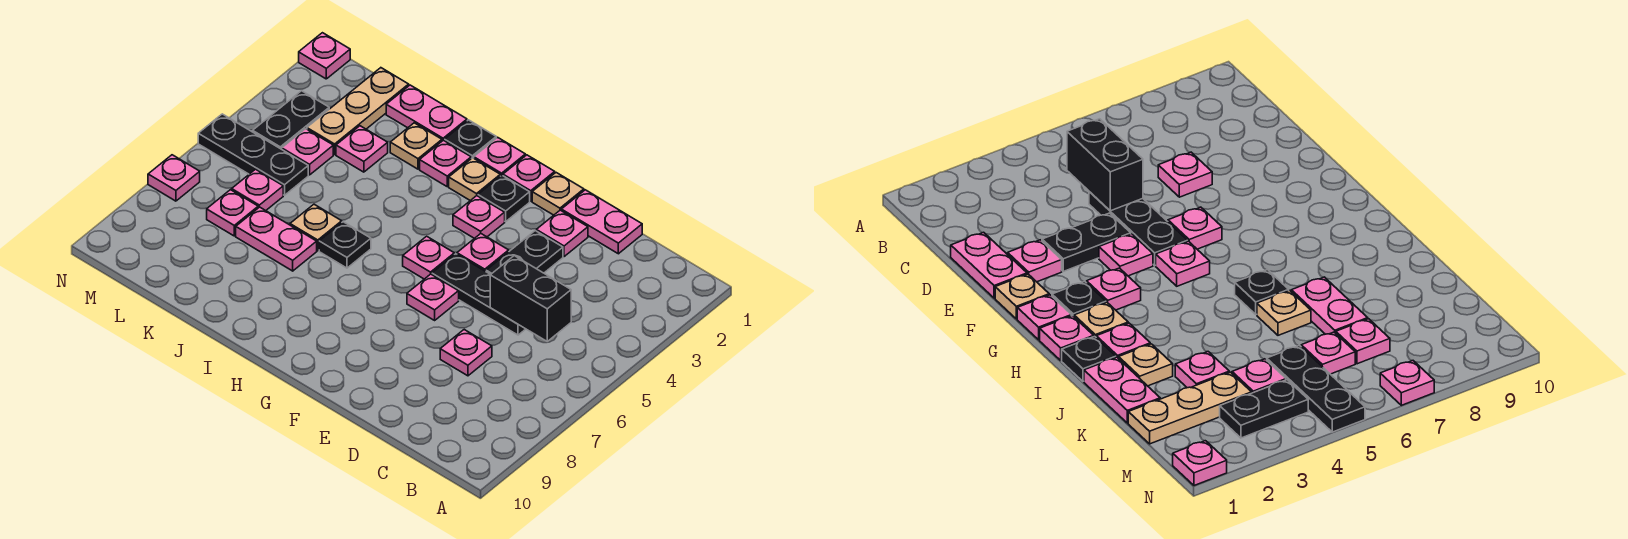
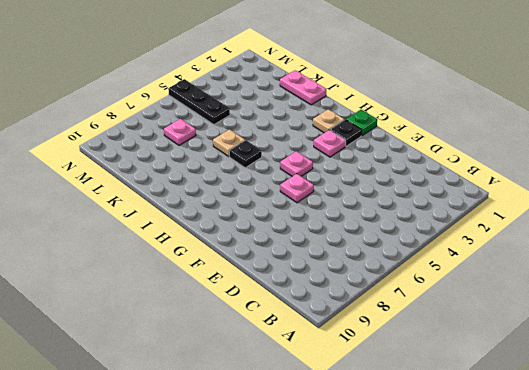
green plate G1 level 1 -> pink plate G1 level 1
none -> pink plate D1:E1 level 1
none -> black plate D5:F5 level 1
none -> pink plate D7 level 1
none -> pink plate E2 level 1

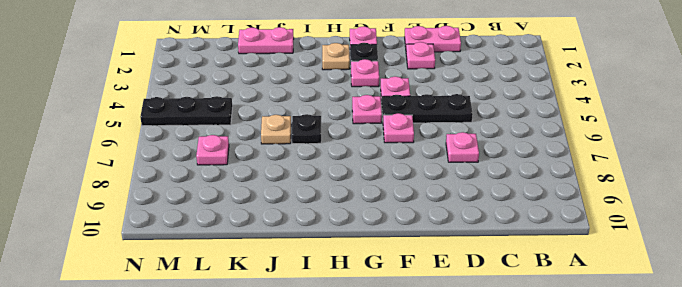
none -> black plate E3:E4 level 1
none -> tan plate F1 level 1
none -> pink plate H1 level 1
none -> black plate I1 level 1

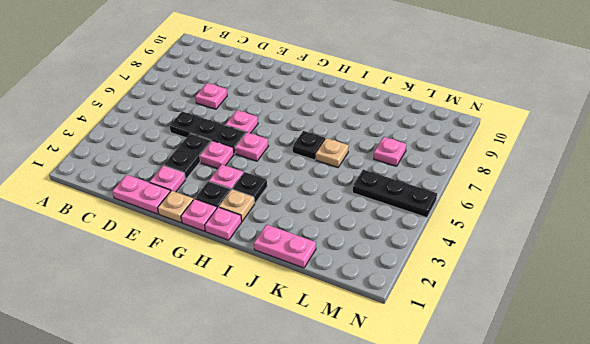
black plate H3 level 1 -> black plate I1 level 1
none -> pink plate I2 level 1
none -> tan plate J2 level 1
none -> pink plate J7:K7 level 1
none -> pink plate K3 level 1

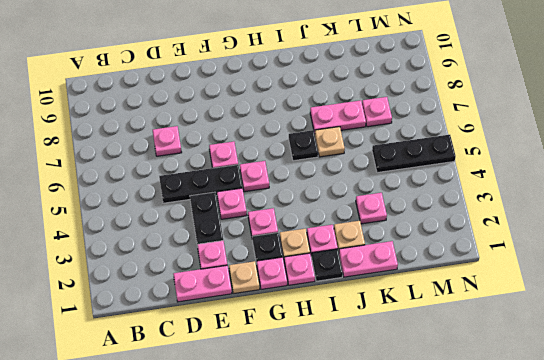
none -> tan plate L1:L3 level 1
none -> pink plate L4 level 1
none -> pink plate L6 level 1
none -> black plate M3:M4 level 1

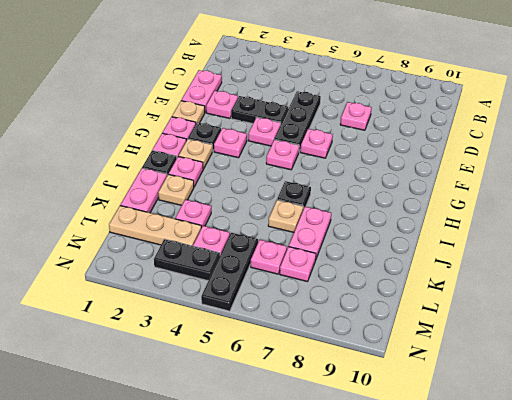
none -> pink plate N1 level 1
none -> pink plate N7 level 1
none -> black brick C5:D5 level 2

